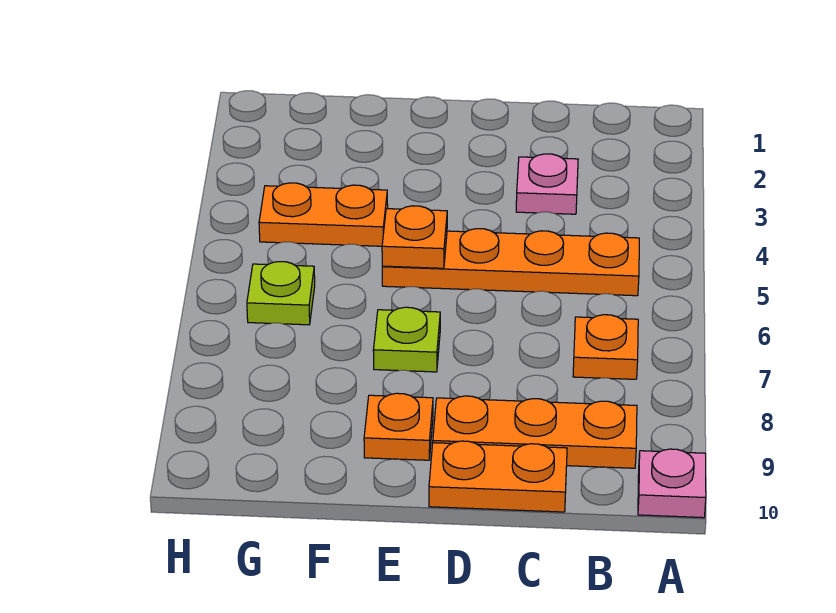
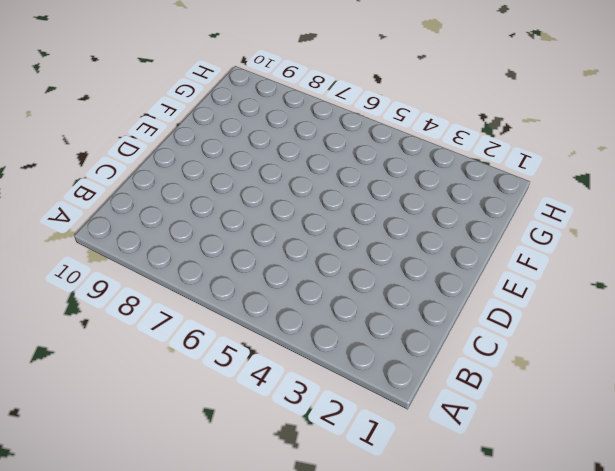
none -> pink plate A10 level 1
none -> orange plate B5:E5 level 1

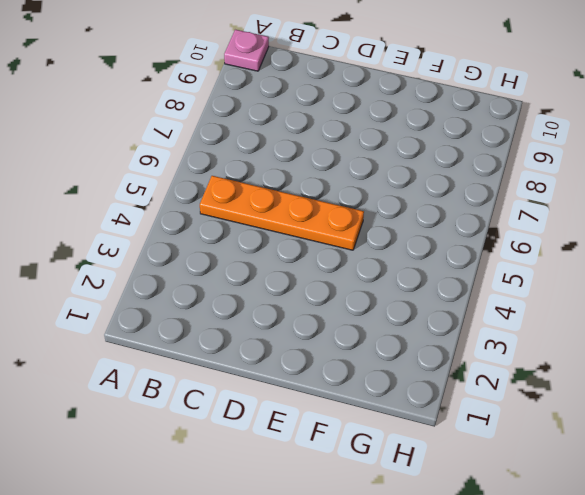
none -> orange plate B7 level 1
none -> orange plate B9:D9 level 1

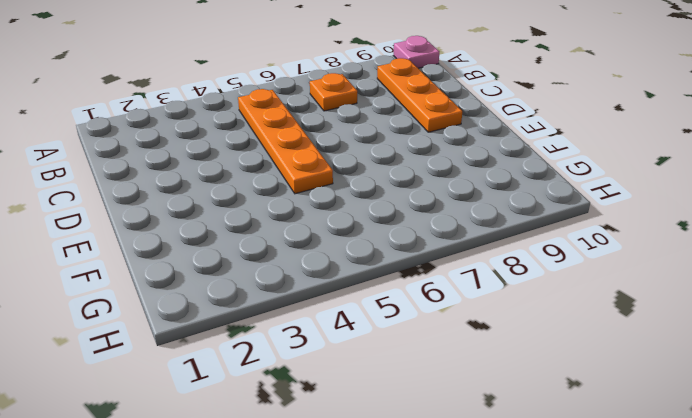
none -> pink plate C3 level 1
none -> orange plate C10:D10 level 1

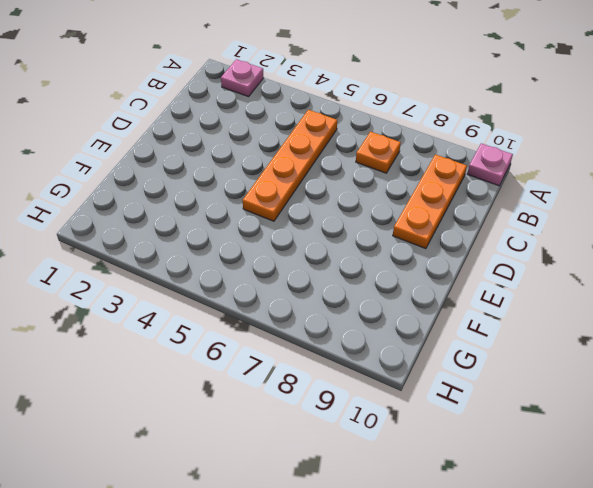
pink plate A2 level 1 -> pink plate C3 level 1
none -> orange plate C10:D10 level 1
none -> lime plate E7 level 1

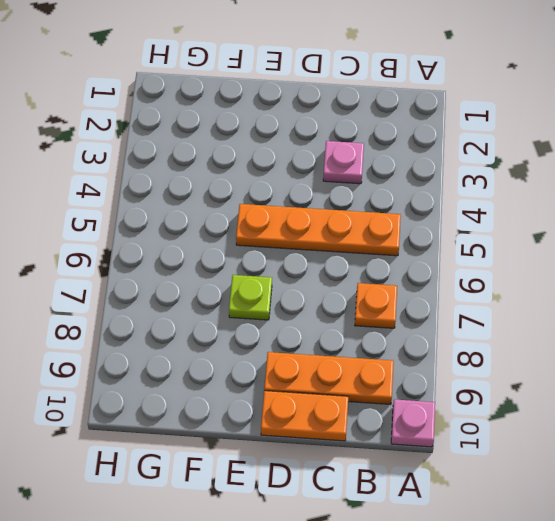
none -> orange plate E9 level 1
none -> orange plate F4:G4 level 1

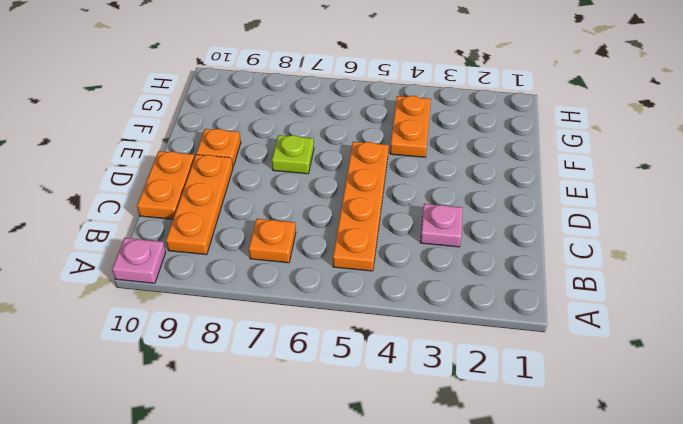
none -> lime plate G6 level 1
none -> orange plate E5 level 2

